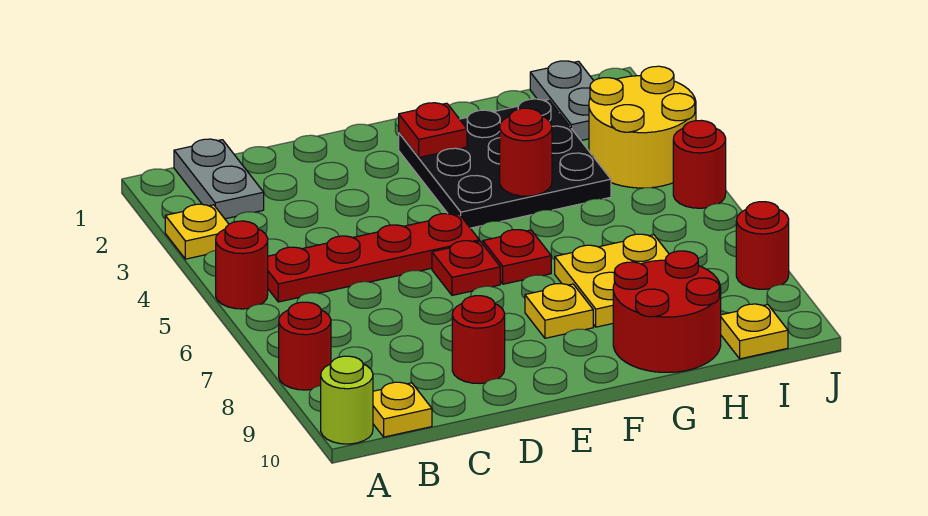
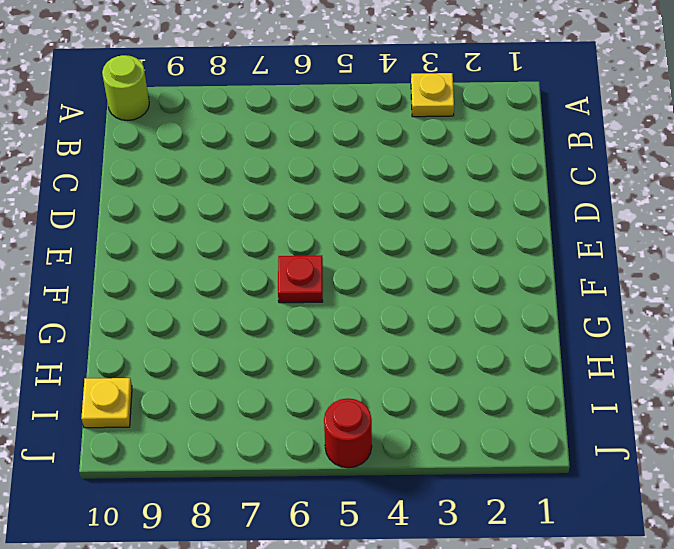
none -> red round brick A5 level 1
none -> red round brick A8 level 1
none -> grey plate B1:B2 level 1

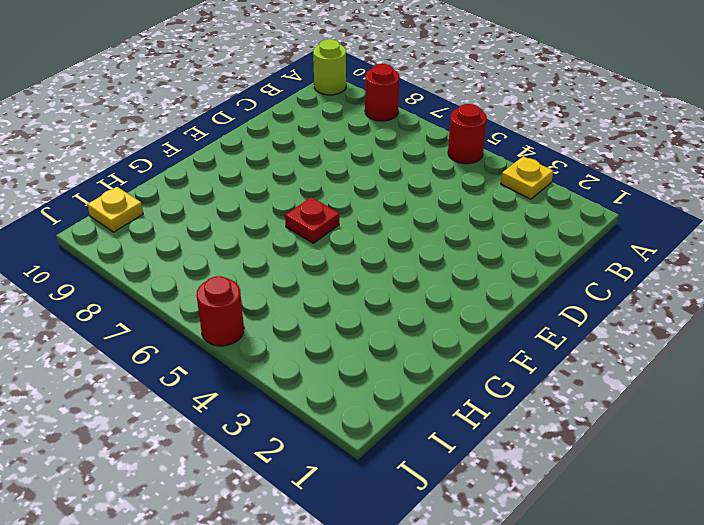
none -> grey plate B1:B2 level 1
none -> red plate B5:E5 level 1
none -> yellow plate B10 level 1

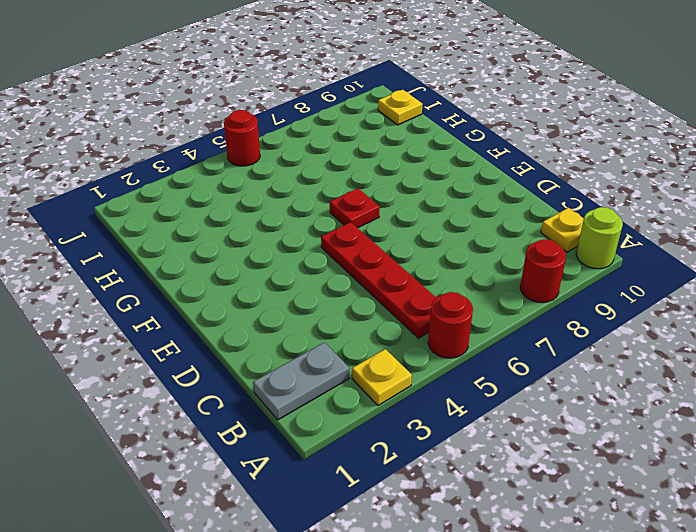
none -> red round brick D9 level 1
none -> red plate E6 level 1
none -> black plate F2:H4 level 1

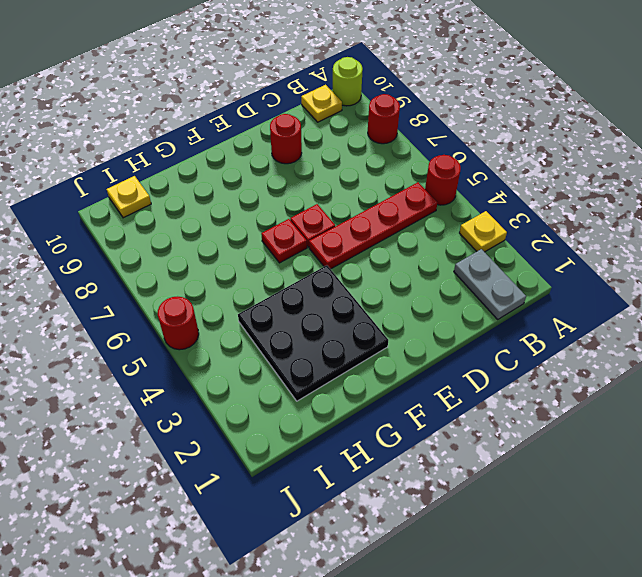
none -> yellow plate F8 level 1
none -> yellow plate G7:H8 level 1
none -> red round brick G9:H10 level 1

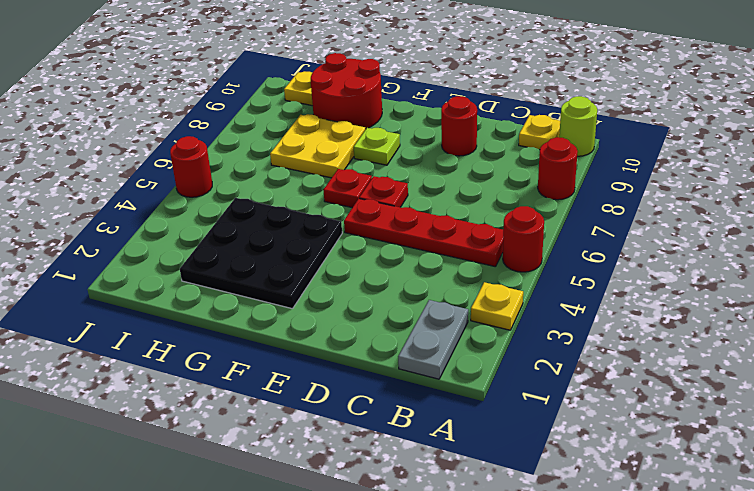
lime plate F8 level 1 -> yellow plate F8 level 1
none -> grey plate I1:I2 level 1
none -> yellow round brick I3:J4 level 1
none -> red round brick J8 level 1

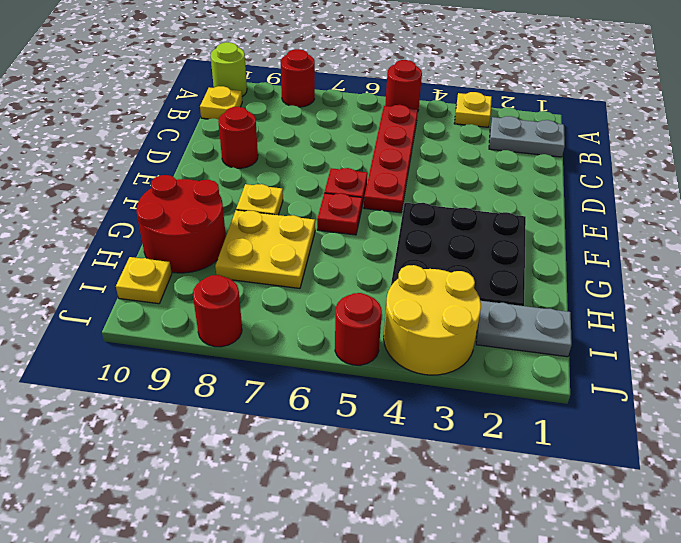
none -> red plate F2 level 2
none -> red round brick G4 level 2

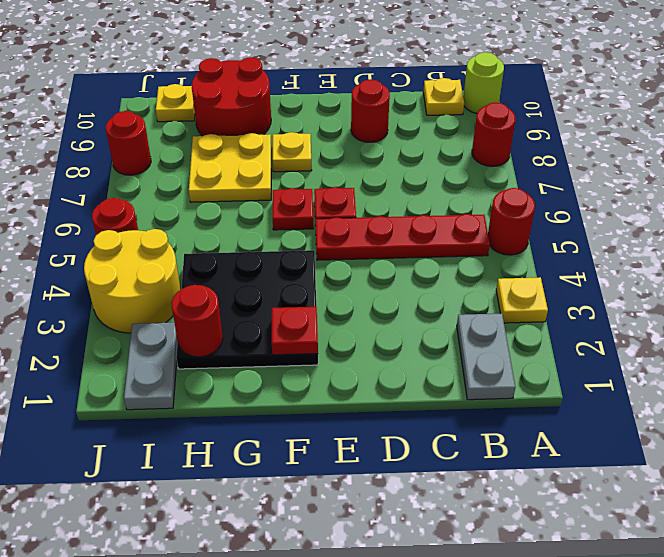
red round brick H2 level 2 -> red round brick G4 level 2

